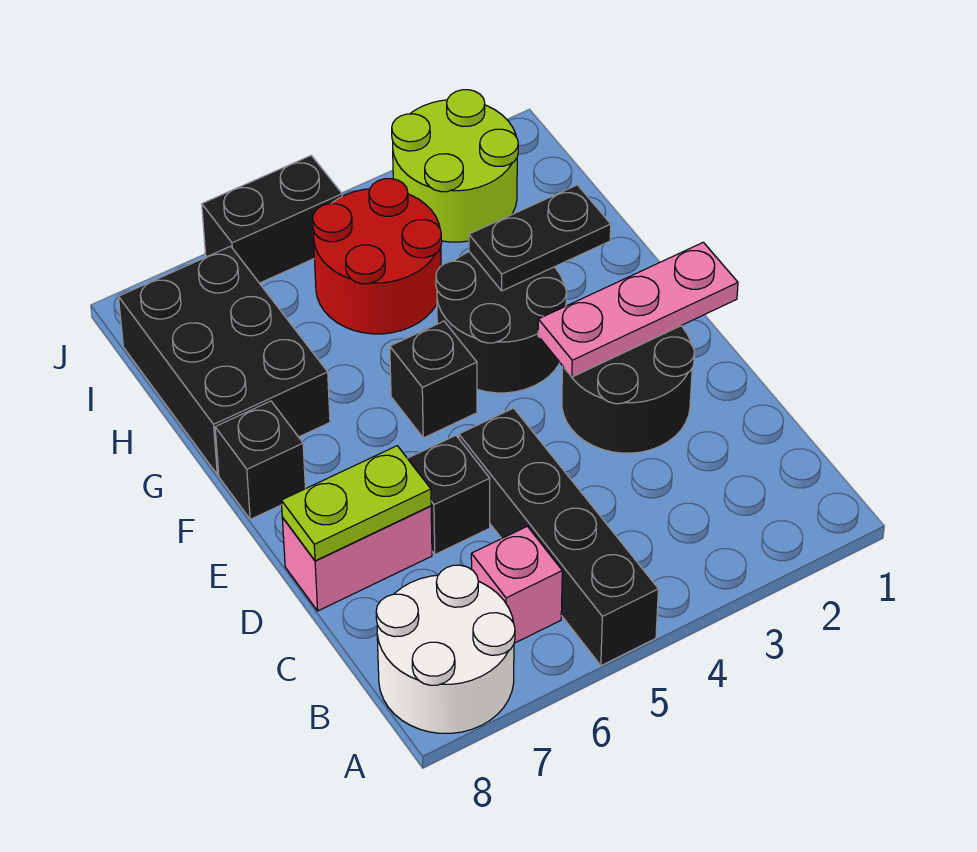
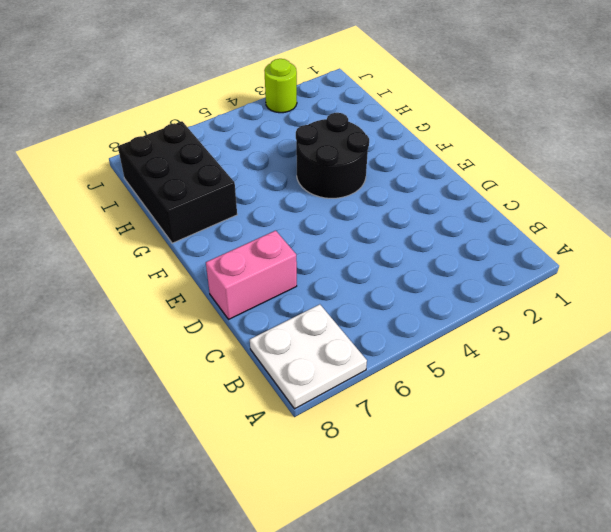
white plate A7:B8 level 1 -> white round brick A7:B8 level 1
lime round brick J3 level 1 -> lime round brick I2:J3 level 1
none -> black brick A5:D5 level 1
none -> pink brick B6 level 1
none -> black round brick D2:E3 level 1

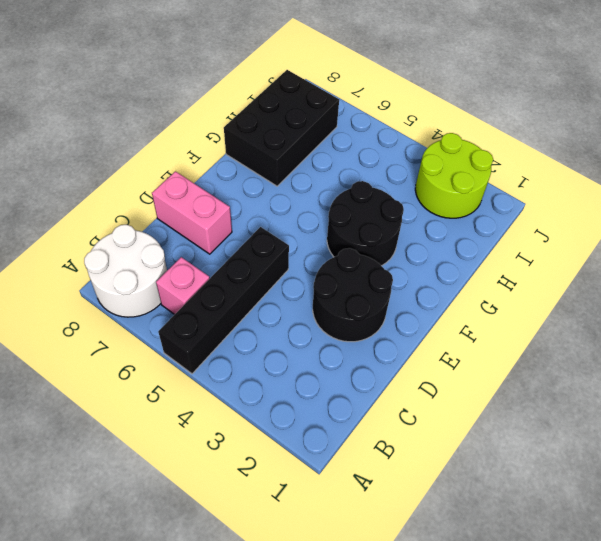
none -> black brick D6 level 1
none -> black brick F5 level 1
none -> black brick F8 level 1

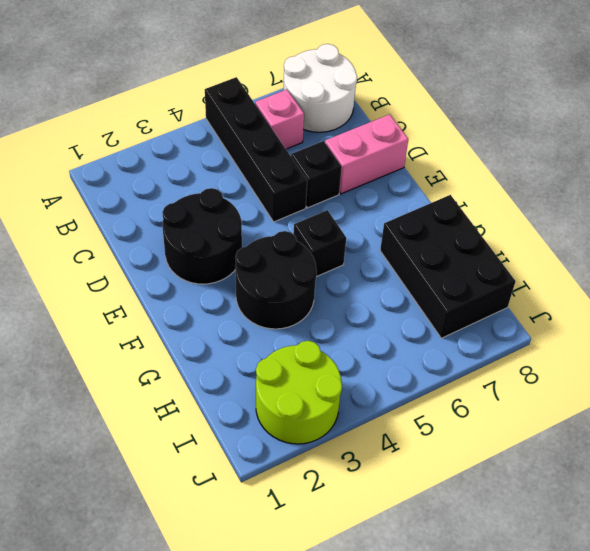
none -> black brick F8 level 1
none -> red round brick H4:I5 level 1
none -> black brick J5:J6 level 1

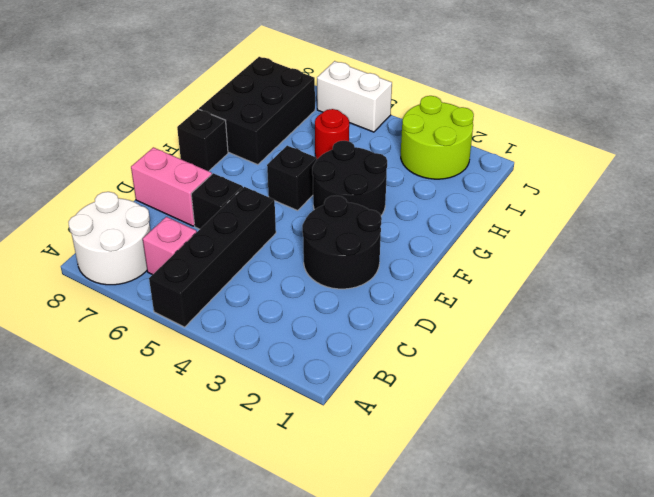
red round brick H5 level 1 -> red round brick H4:I5 level 1
white brick J5:J6 level 1 -> black brick J5:J6 level 1
none -> lime plate D7:D8 level 2
none -> pink plate E1:E3 level 2
none -> black plate G2:G3 level 2

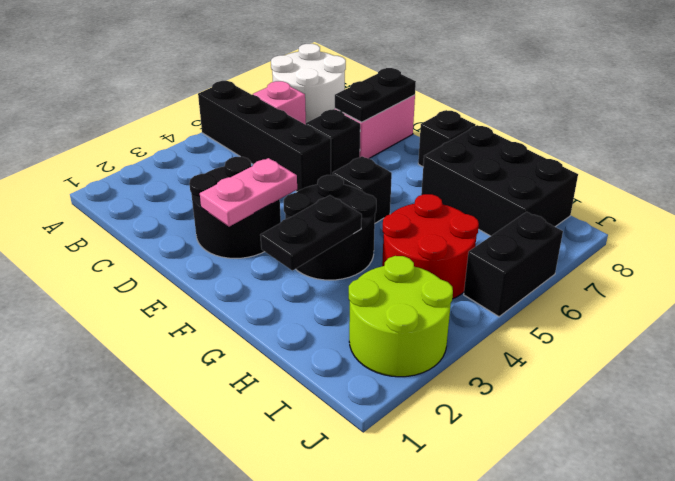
black plate D7:D8 level 2 -> lime plate D7:D8 level 2
pink plate E2:E3 level 2 -> pink plate E1:E3 level 2

